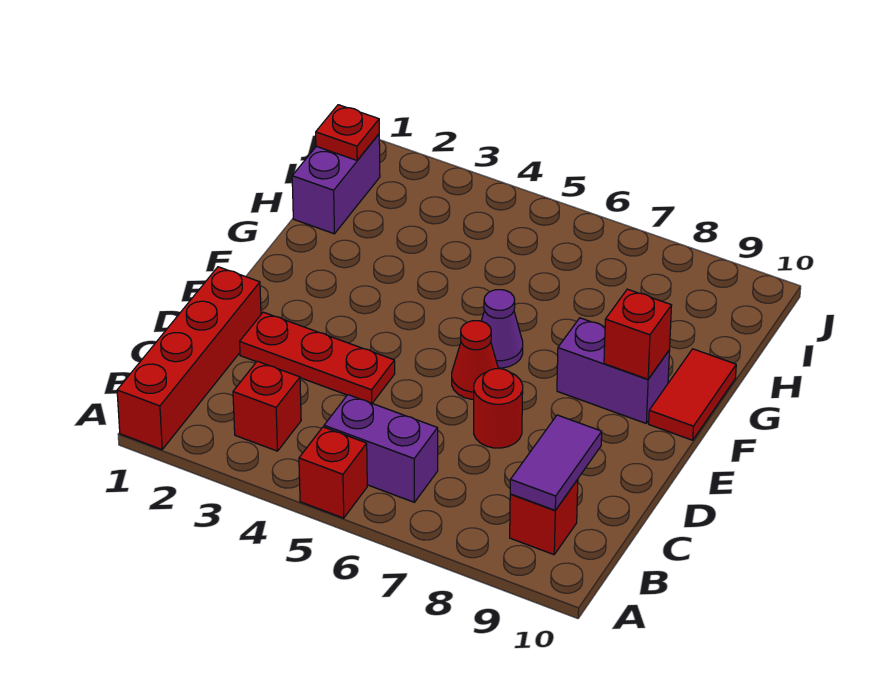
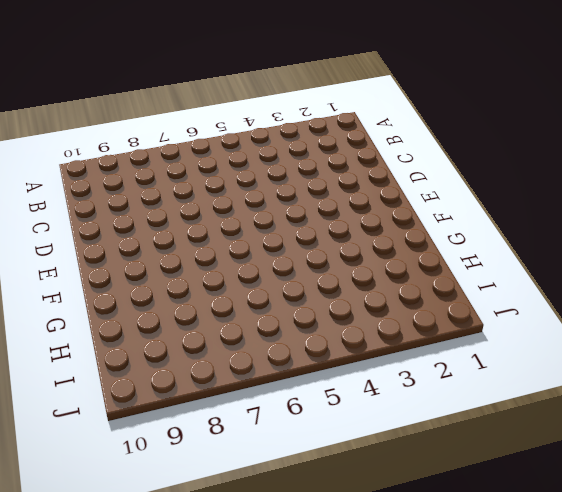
none -> red brick A1:D1 level 1
none -> red brick A5 level 1
none -> red brick B3 level 1

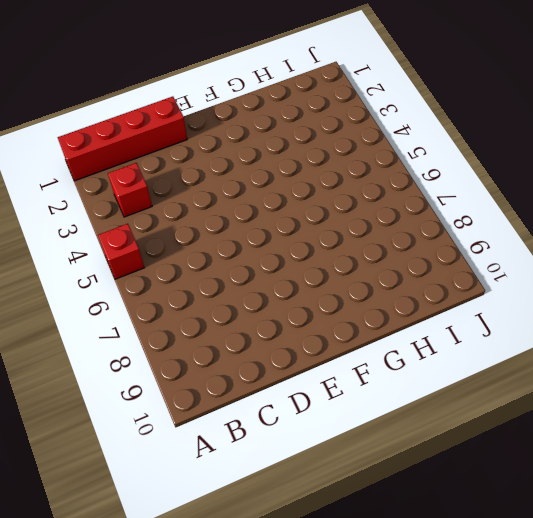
none -> purple brick B5:B6 level 1
none -> red brick B9 level 1
none -> red plate D2:D4 level 1

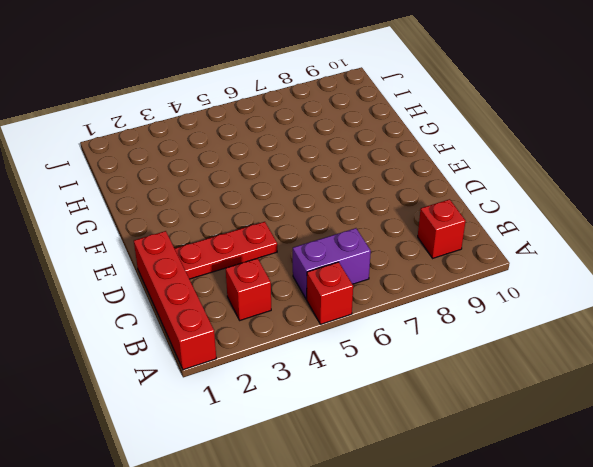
none -> red round brick D7 level 1
none -> red cone E6 level 1
none -> purple cone F6 level 1

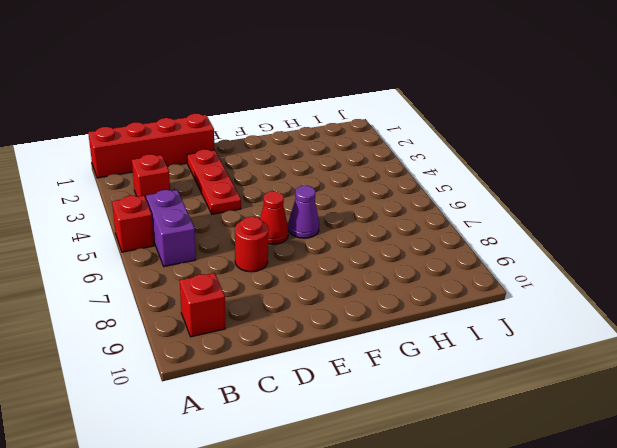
none -> purple brick F8:F9 level 1
none -> red tile F10:G10 level 1
none -> purple brick H1:I1 level 1

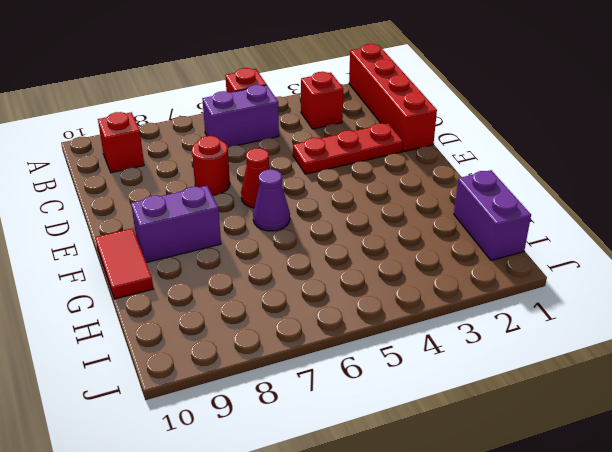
none -> purple tile B9:C9 level 2
none -> red brick F9 level 2
none -> red plate I1 level 2

